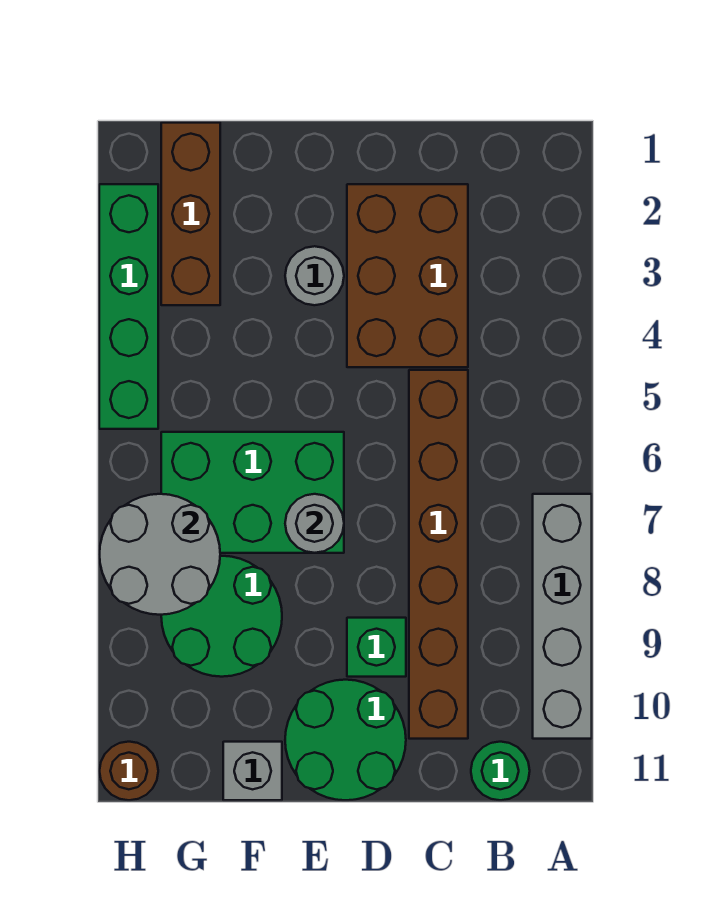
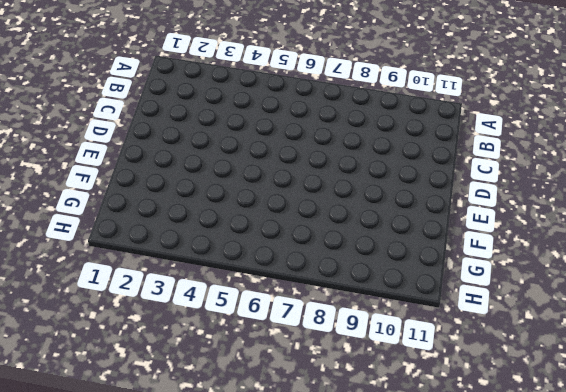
none -> grey brick A7:A10 level 1
none -> green round brick B11 level 1
none -> brown brick C2:D4 level 1

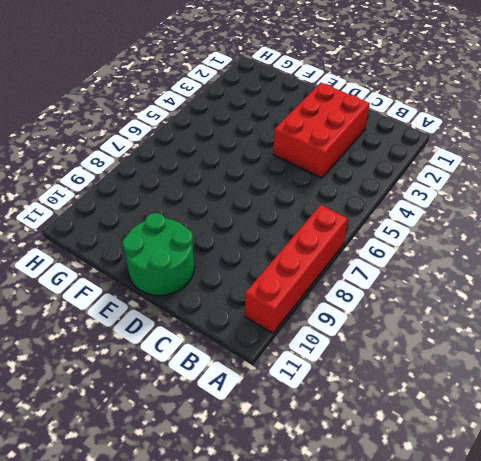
red brick A7:A10 level 1 -> grey brick A7:A10 level 1
red brick C2:D4 level 1 -> brown brick C2:D4 level 1
none -> green round brick B11 level 1
none -> brown brick C5:C10 level 1
none -> green brick D9 level 1

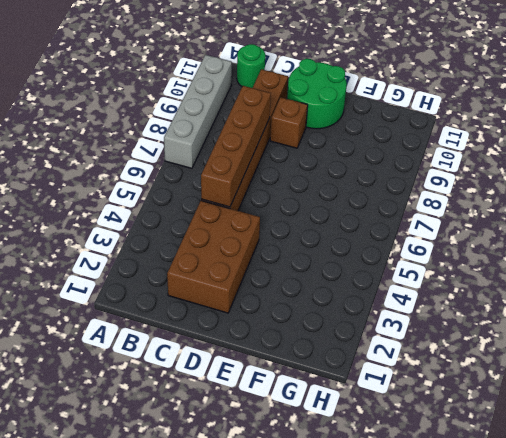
brown brick C5:C8 level 2 -> none
brown brick D9 level 1 -> green brick D9 level 1
none -> grey round brick E3 level 1
none -> green brick E6:G7 level 1
none -> green round brick F8:G9 level 1

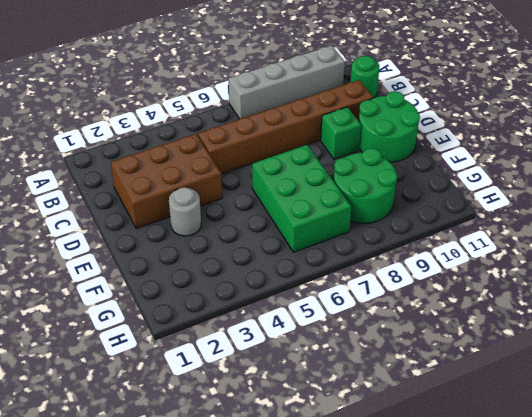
none -> grey brick F11 level 1
none -> brown brick G1:G3 level 1
none -> green brick H2:H5 level 1

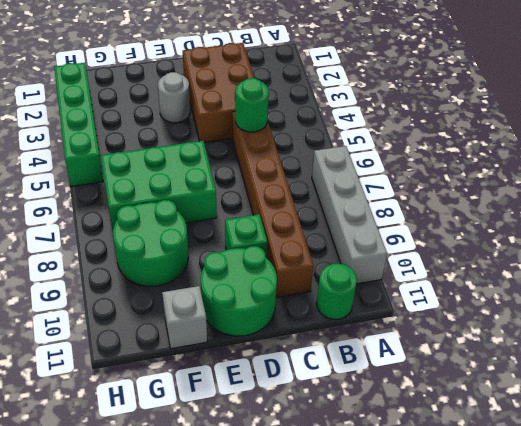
green round brick C5 level 2 -> none
none -> brown brick G1:G3 level 1
none -> brown round brick H11 level 1
none -> grey round brick E7 level 2

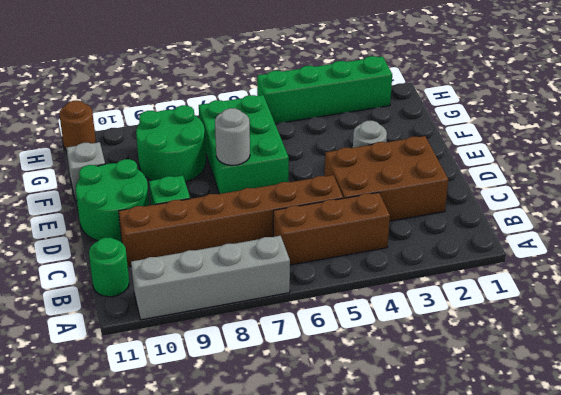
brown brick B4:B6 level 1 -> brown brick G1:G3 level 1
none -> grey round brick G7:H8 level 2

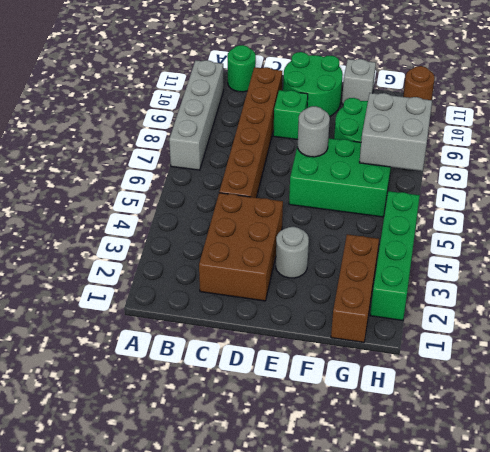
grey brick G7:H8 level 2 -> grey round brick G7:H8 level 2

